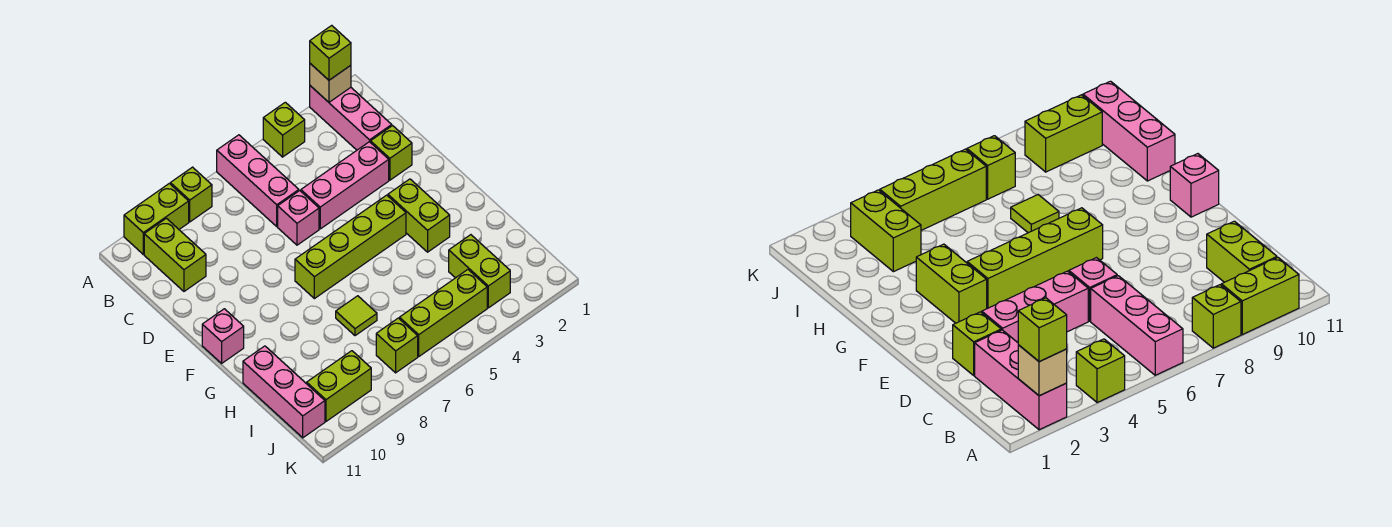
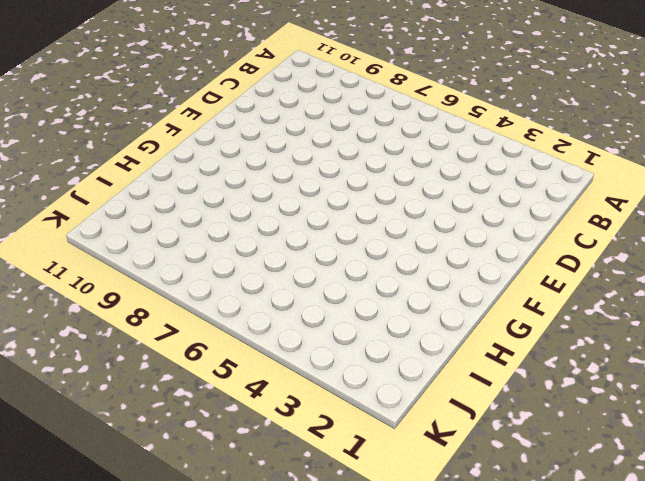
none -> pink brick A2:C2 level 1
none -> lime brick A4 level 1
none -> pink brick A6:C6 level 1

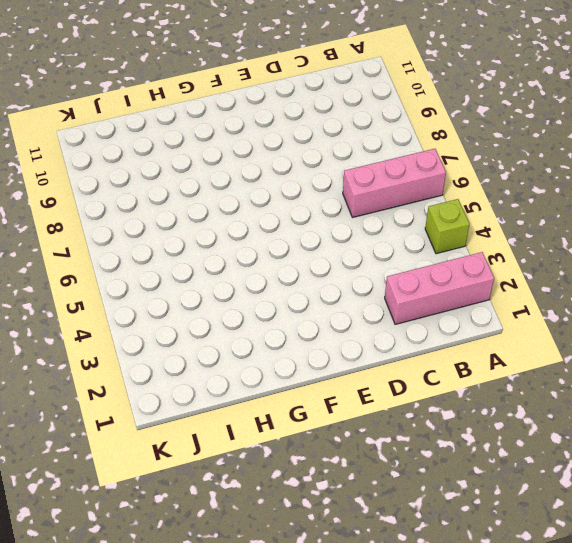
none -> lime brick A8 level 1
none -> lime brick A9:A10 level 1
none -> lime brick B10:C10 level 1

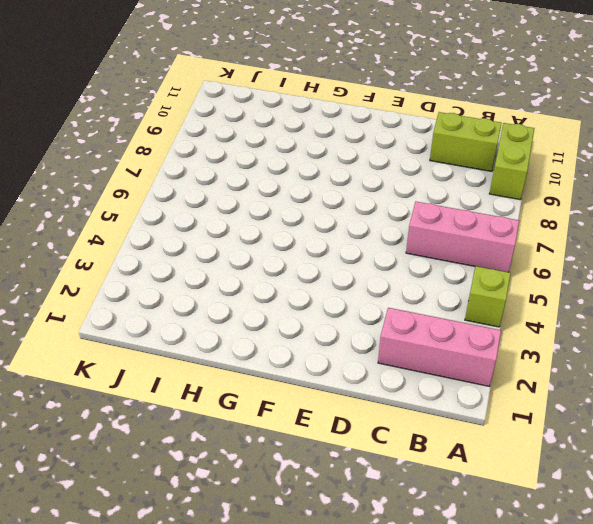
none -> lime brick A8 level 1
none -> lime brick D2 level 1
none -> pink brick D3:D5 level 1

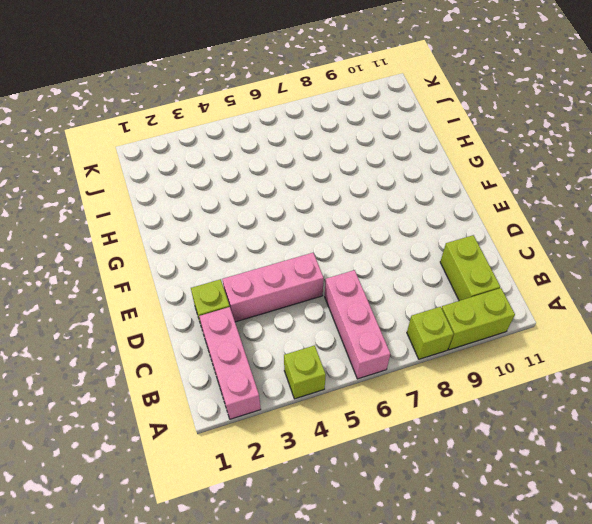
none -> pink brick D6 level 1
none -> lime brick F3:G3 level 1
none -> lime brick F4:F7 level 1

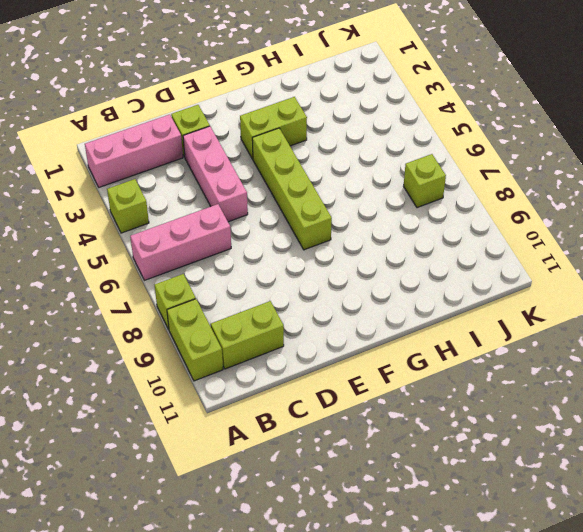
none -> pink brick D6 level 1
none -> pink brick F11 level 1
none -> lime tile H7 level 1

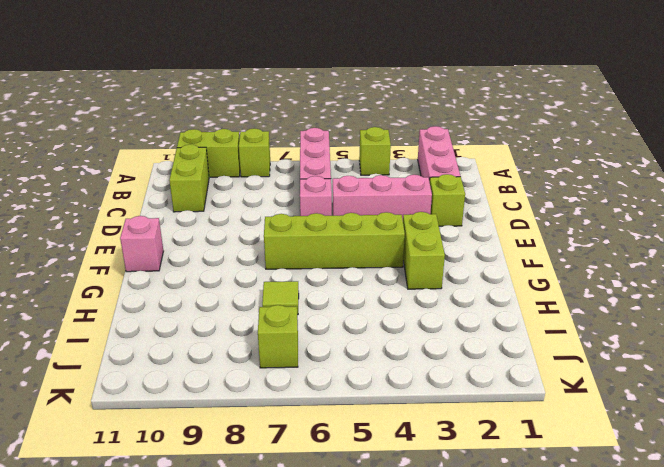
none -> pink brick H11:J11 level 1
none -> lime brick I3:J3 level 1
none -> lime brick J4:J6 level 1

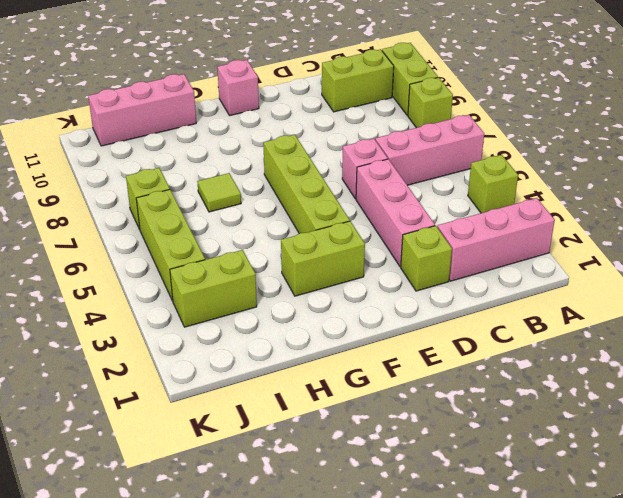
none -> lime brick J9:J10 level 1
none -> tan brick A2 level 2
none -> lime brick A2 level 3

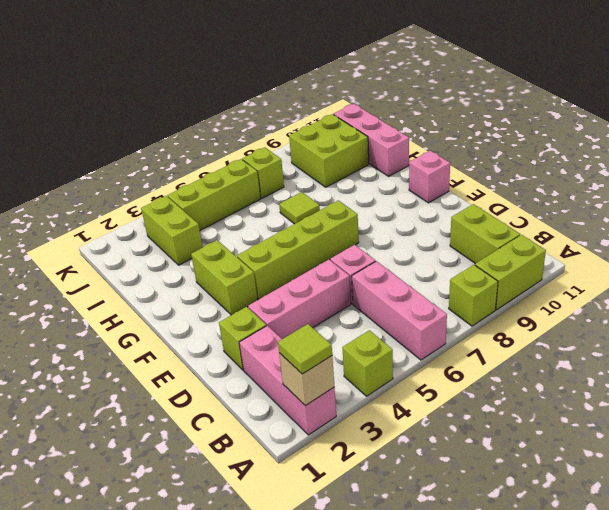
lime tile A2 level 3 -> lime brick A2 level 3
lime brick I9:J10 level 1 -> lime brick J9:J10 level 1

